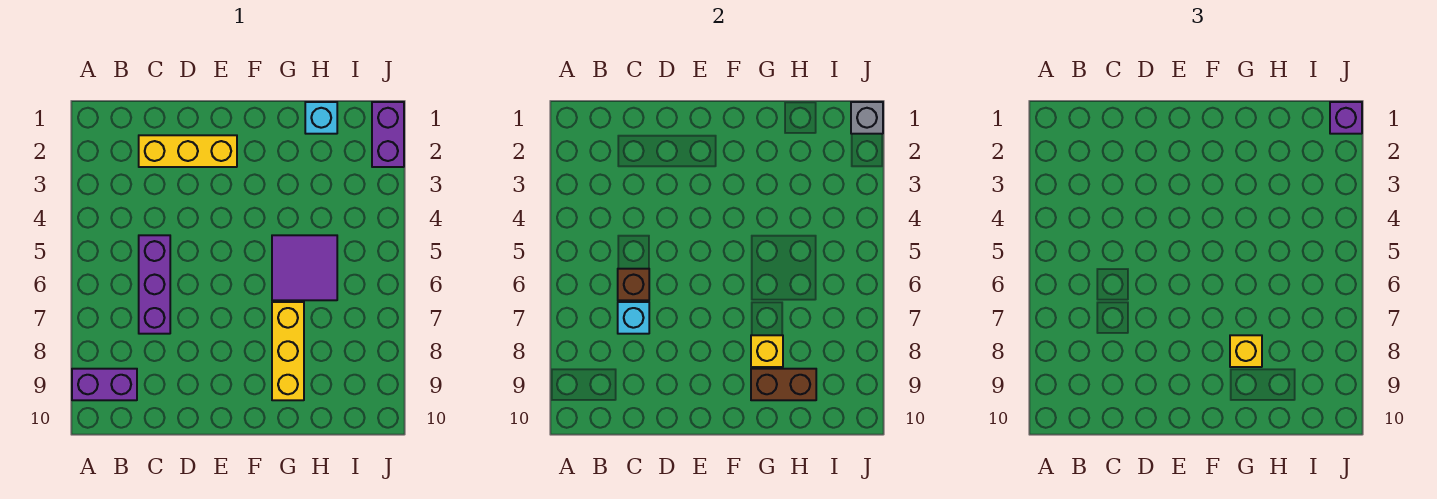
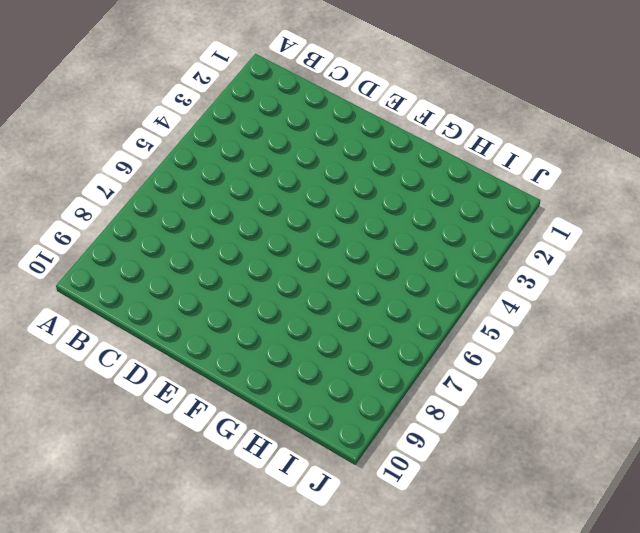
none -> purple brick A9:B9 level 1
none -> yellow brick C2:E2 level 1
none -> purple brick C5:C7 level 1

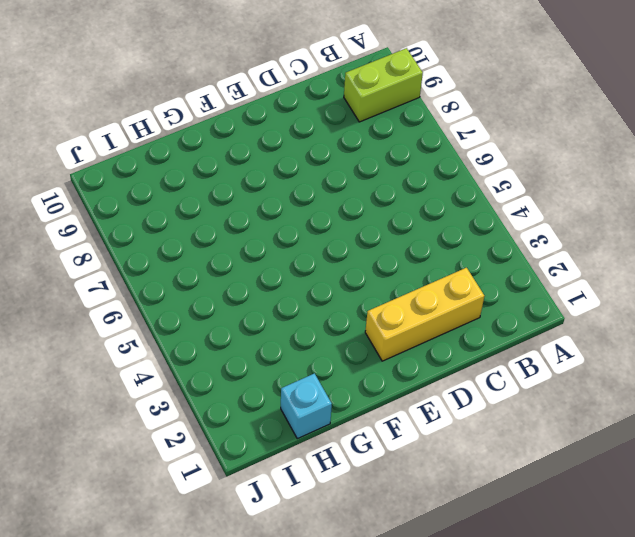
lime brick A9:B9 level 1 -> purple brick A9:B9 level 1
none -> purple brick C5:C7 level 1
none -> purple tile G5:H6 level 1
none -> yellow brick G7:G9 level 1

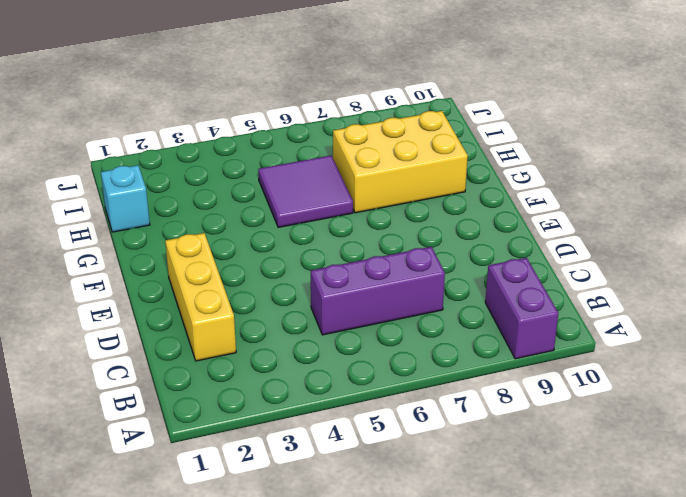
yellow brick G7:H9 level 1 -> yellow brick G7:G9 level 1
none -> purple brick J1:J2 level 1
none -> brown brick C6 level 2
none -> cyan brick C7 level 2

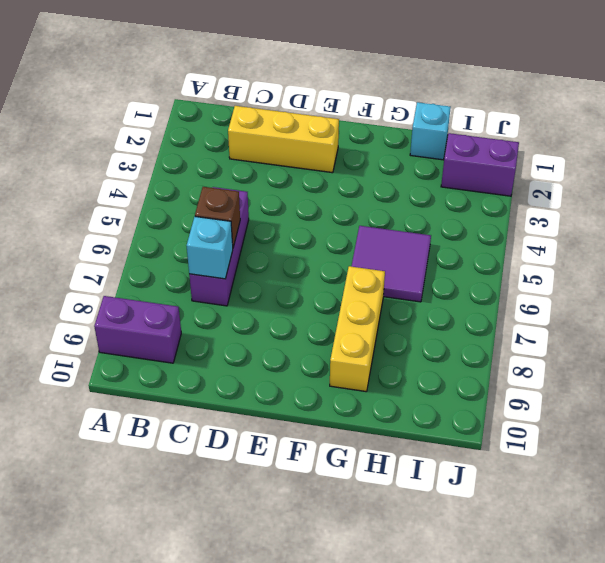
purple brick I2:J2 level 1 -> purple brick J1:J2 level 1
none -> yellow brick G8 level 2
none -> brown brick G9:H9 level 2
none -> grey brick J1 level 2

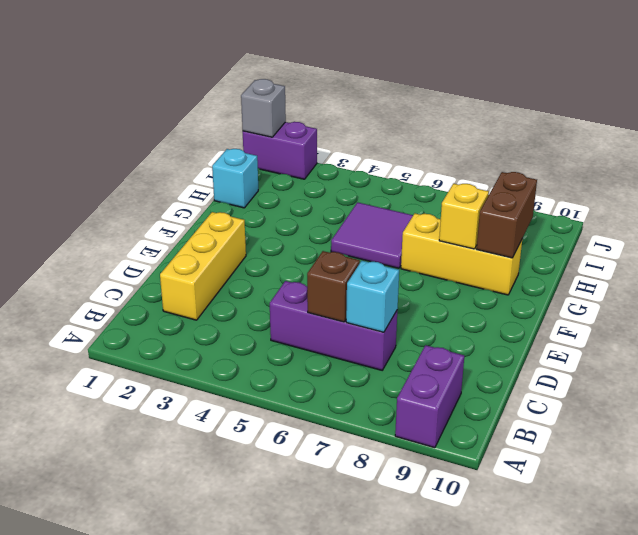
none -> yellow brick G8 level 3
none -> purple brick J1 level 3

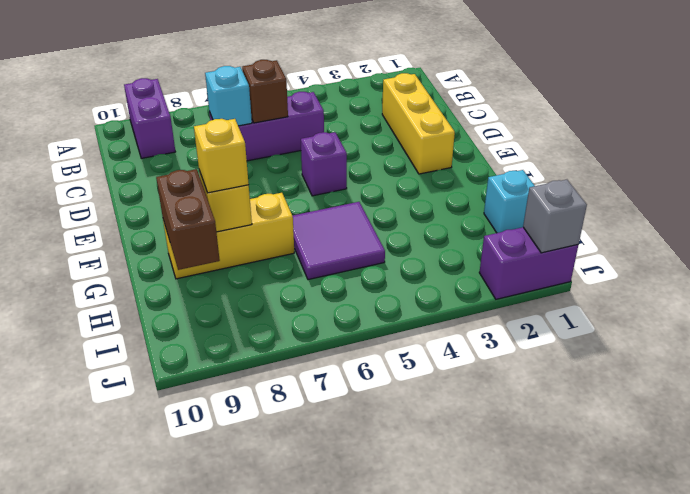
purple brick E5 level 1 -> purple brick J1 level 3

